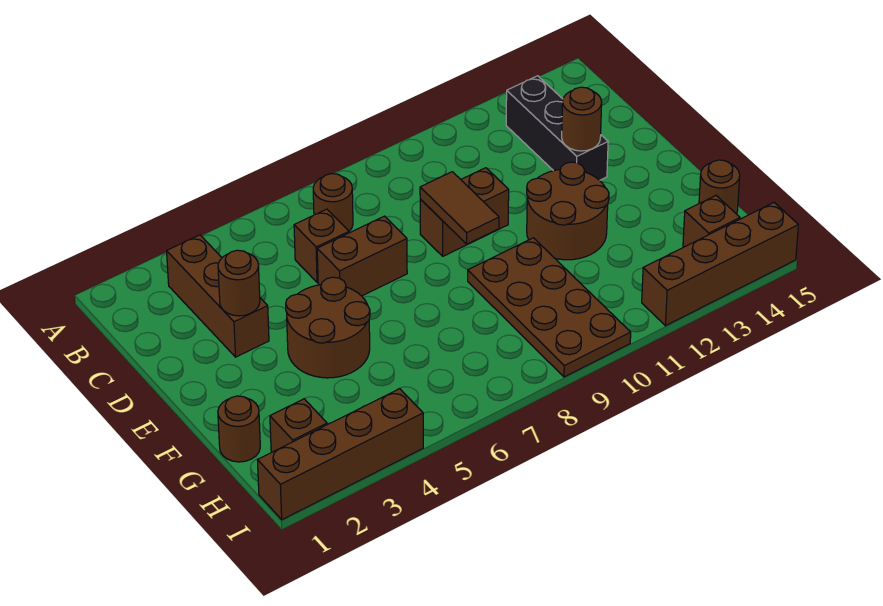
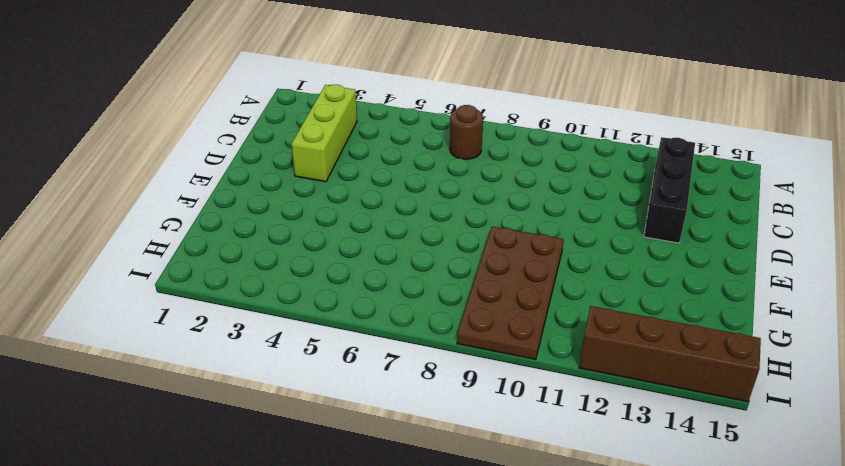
lime brick B3:D3 level 1 -> brown brick B3:D3 level 1
none -> brown brick C6 level 1
none -> brown brick D6:D7 level 1
none -> brown brick D9:D10 level 1

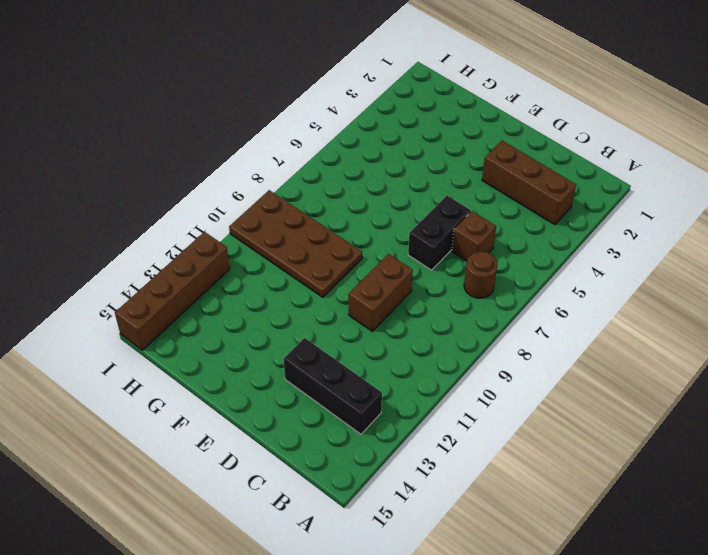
black brick D6:D7 level 1 -> brown brick D6:D7 level 1
none -> brown round brick E4:F5 level 1
none -> brown round brick E11:F12 level 1
none -> brown round brick G1 level 1

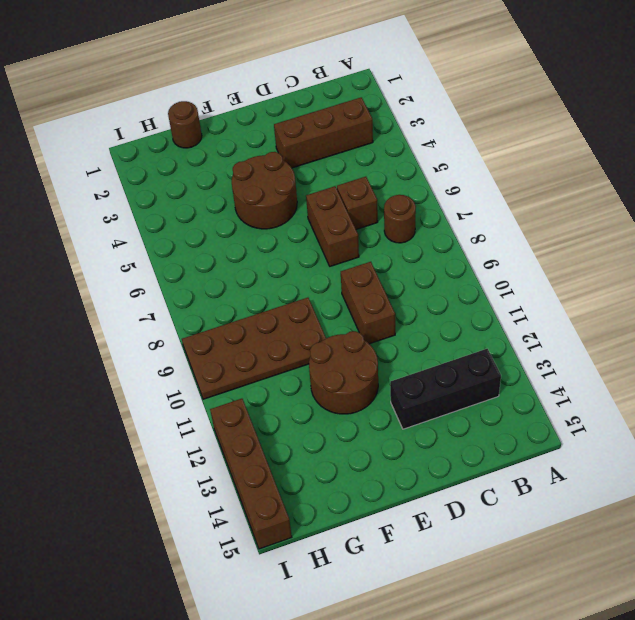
none -> brown round brick G15 level 1
none -> brown brick H2 level 1
none -> brown brick H14 level 1

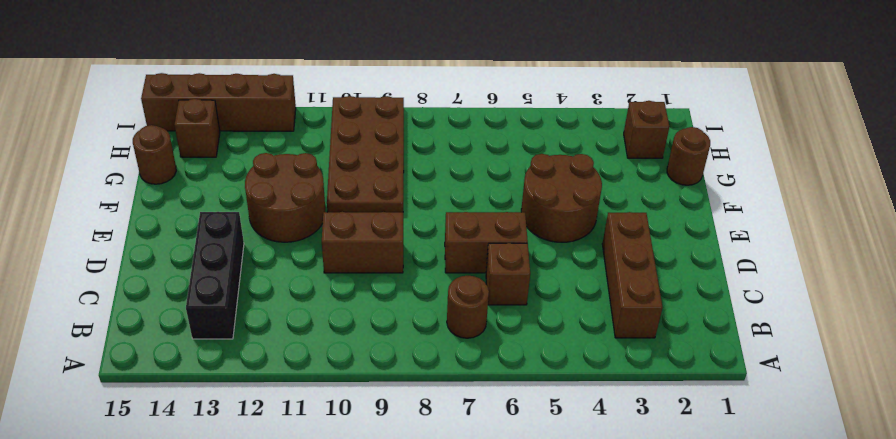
none -> brown brick I1:I4 level 1
none -> brown round brick D3 level 2
none -> brown tile D9:E9 level 2

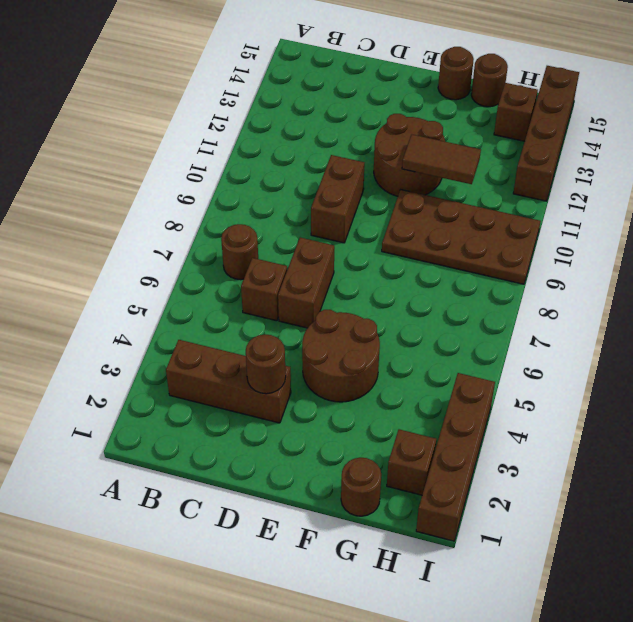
brown tile F11:G11 level 2 -> brown tile D9:E9 level 2
brown round brick F15 level 1 -> brown round brick D13 level 2
none -> black brick B13:D13 level 1

